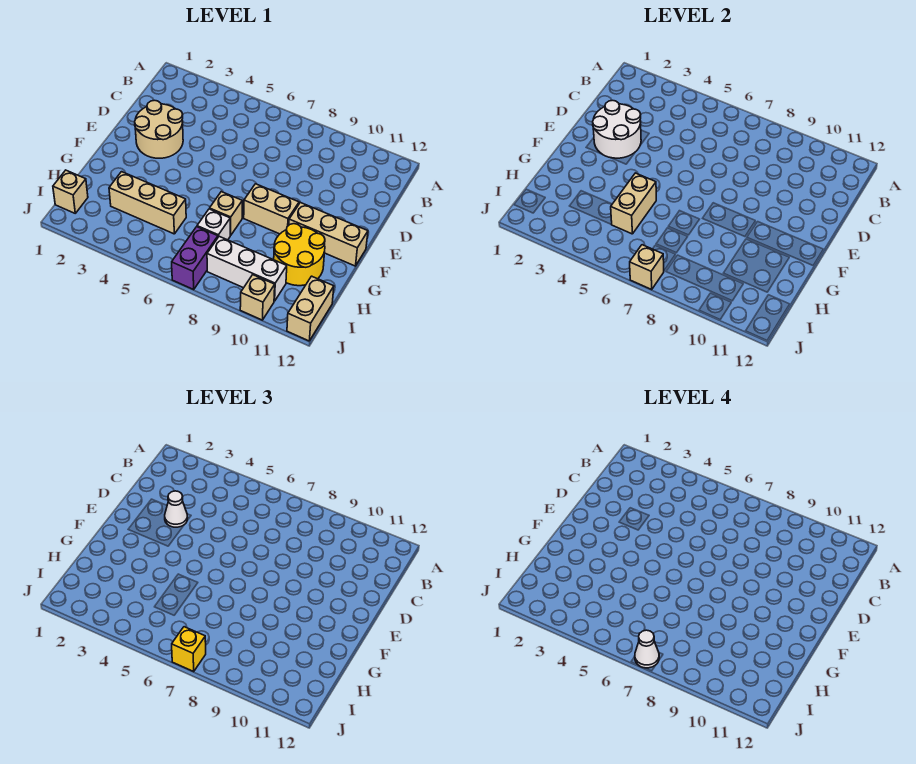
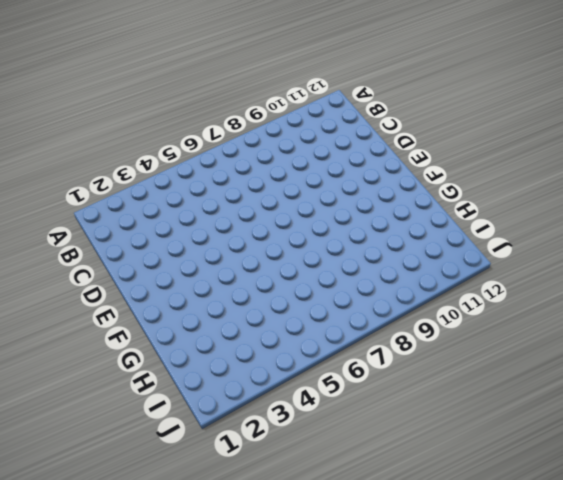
none -> tan round brick D2:E3 level 1
none -> tan brick F8:F9 level 1
none -> tan brick F10:F12 level 1

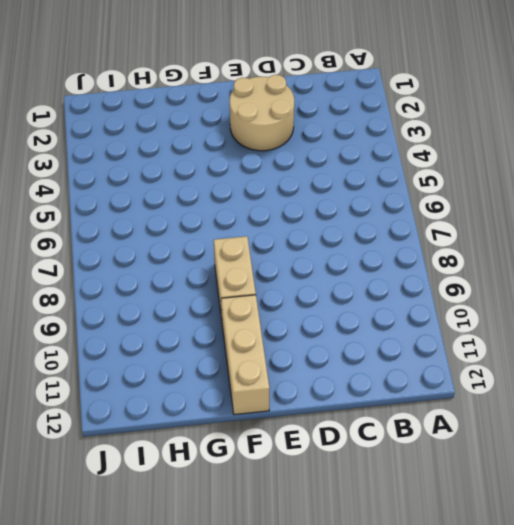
none -> tan brick G7 level 1
none -> yellow round brick G10:H11 level 1
none -> tan brick H3:H5 level 1

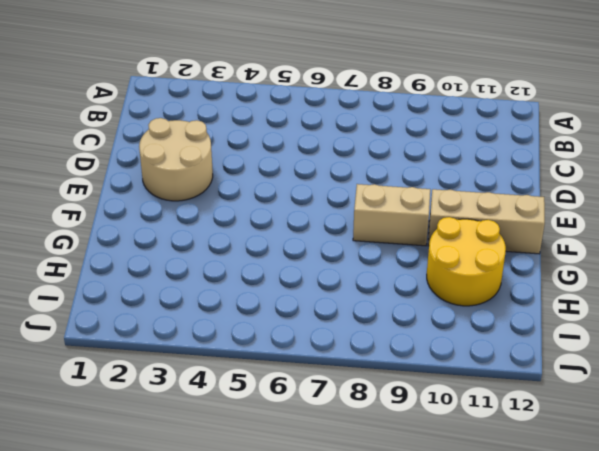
none -> tan brick G7 level 1
none -> tan brick H3:H5 level 1
none -> white brick H7 level 1

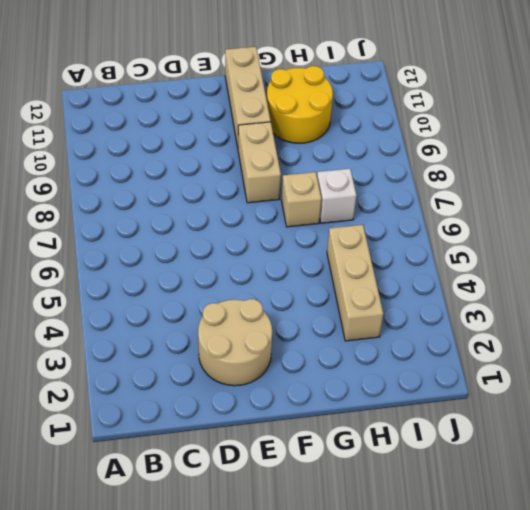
none -> tan brick I1 level 1
none -> purple brick I7:J7 level 1
none -> white brick I8:I10 level 1

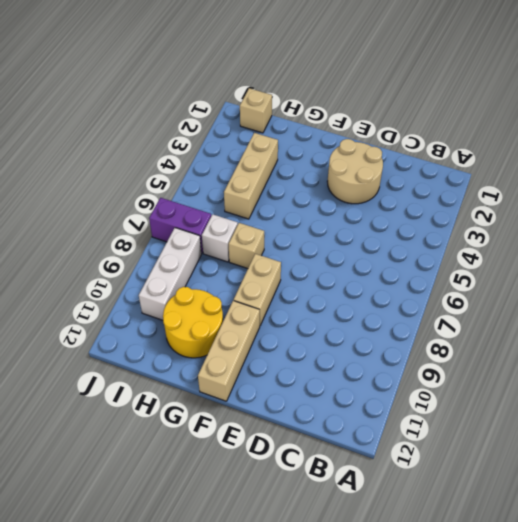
none -> tan brick I12:J12 level 1
none -> tan brick J10 level 1
none -> white round brick D2:E3 level 2

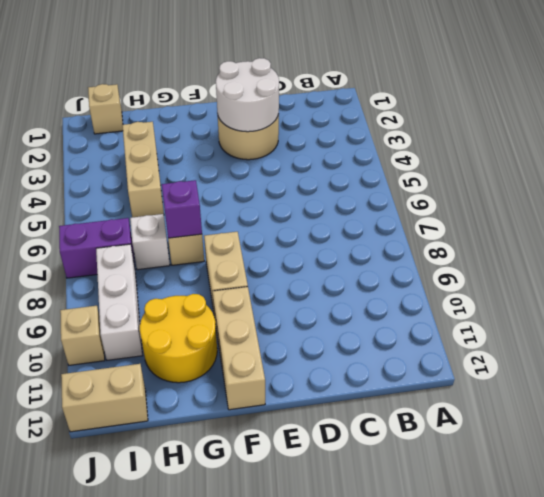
purple brick G7 level 2 -> none
none -> tan brick G5:H5 level 2
none -> tan brick J7 level 2
none -> white cone D3 level 3

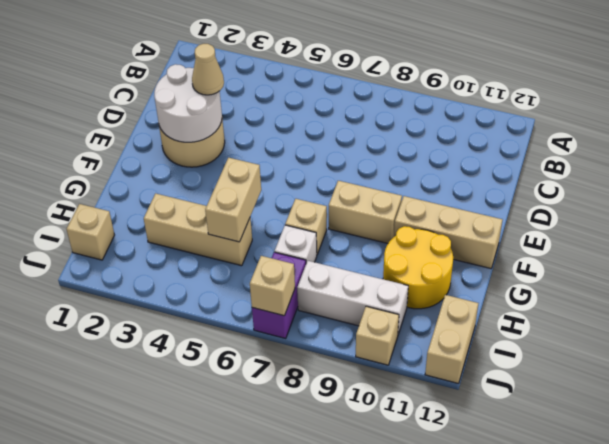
tan cone D3 level 3 -> white cone D3 level 3
none -> yellow brick J7 level 3
none -> white cone J7 level 4

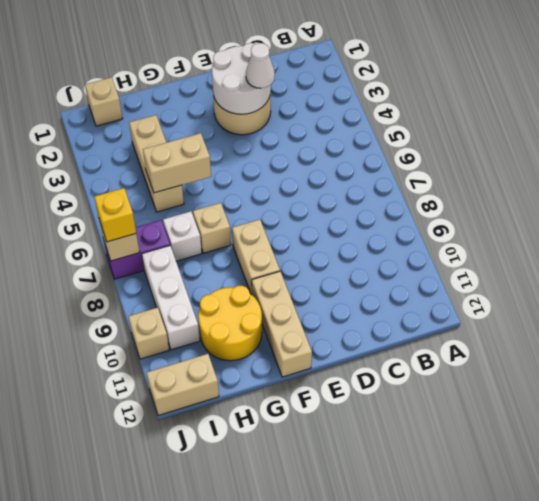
none -> white cone J7 level 4

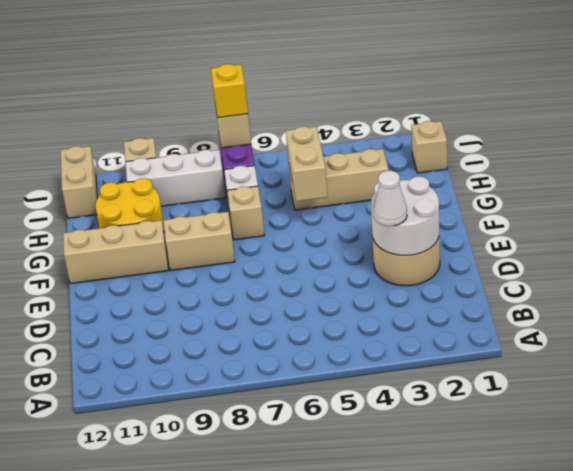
none -> white cone J7 level 4

